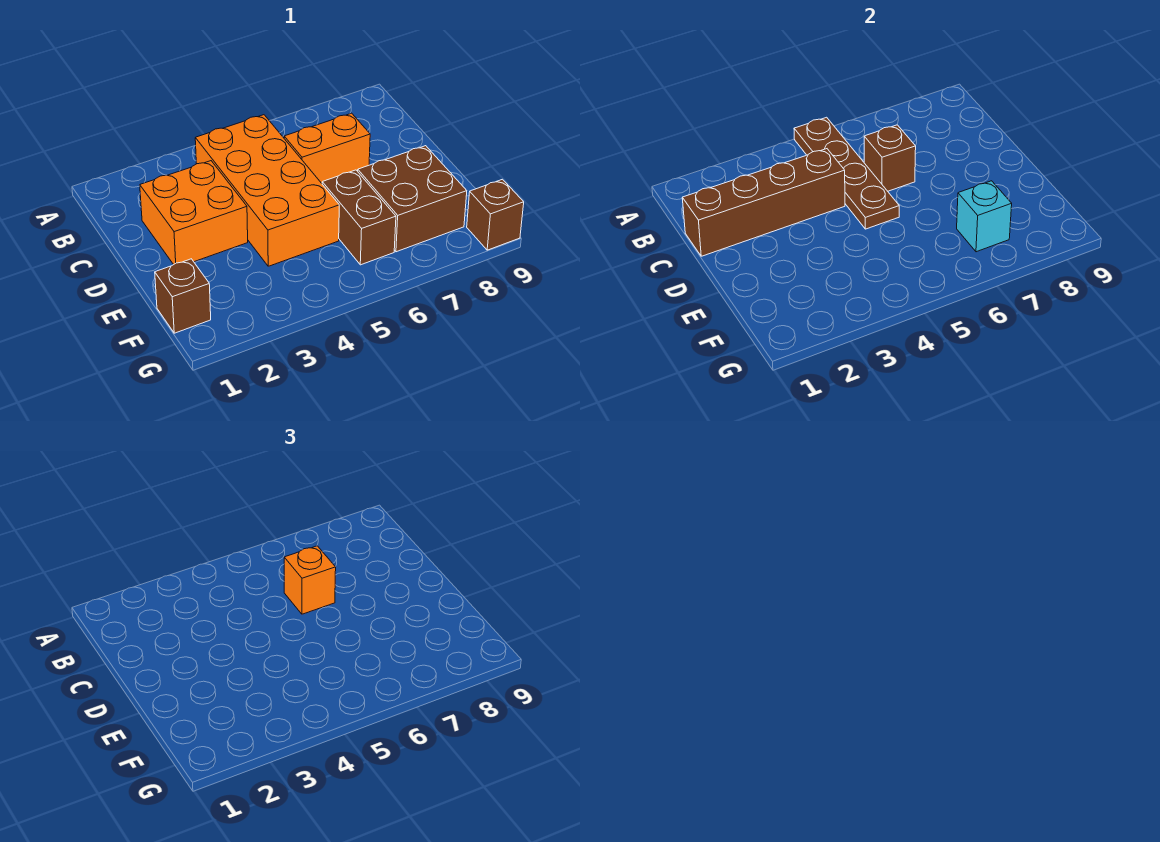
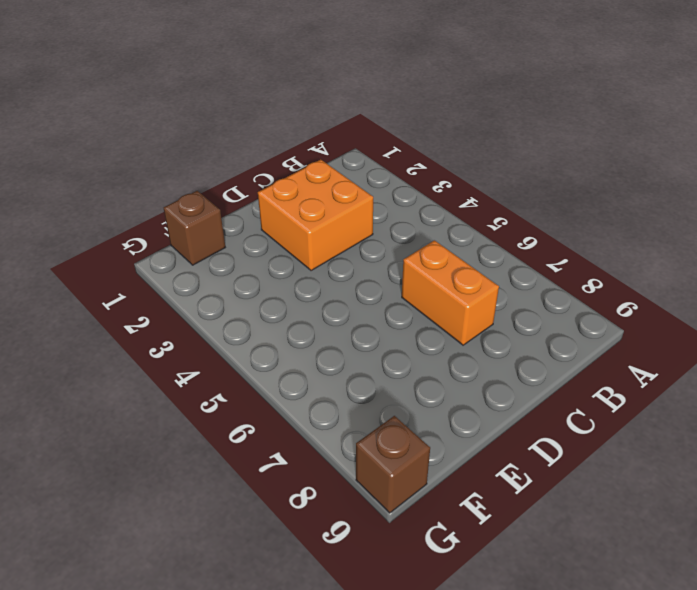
none -> orange brick B4:E5 level 1
none -> brown brick E6:F6 level 1
none -> brown brick E7:F8 level 1

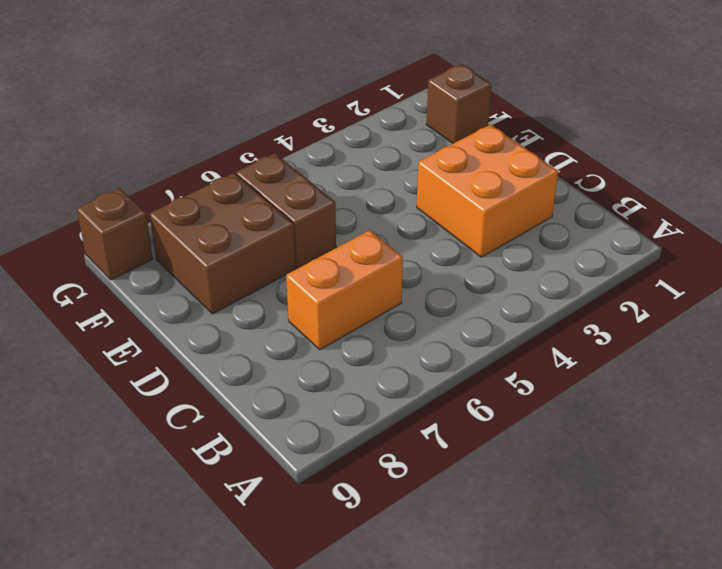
none -> orange brick B4:E5 level 1
none -> brown plate A5:D5 level 2
none -> brown brick C1:C4 level 2

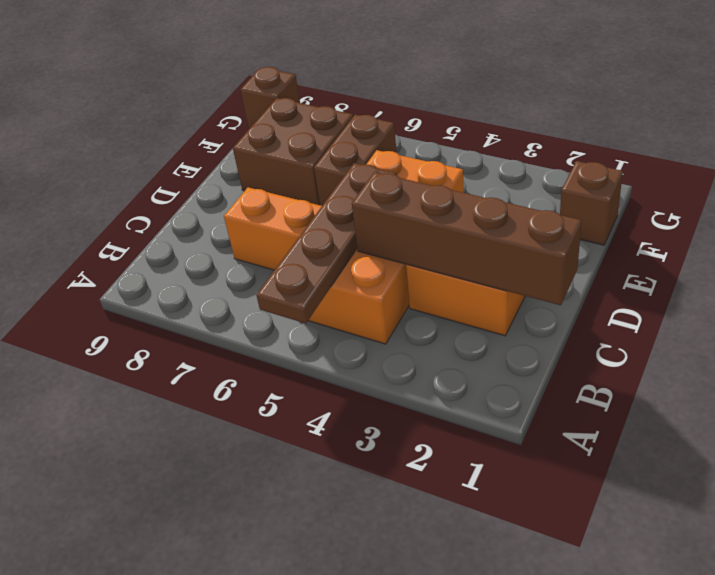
none -> brown brick C6 level 2
none -> cyan brick F7 level 2
none -> orange brick C6 level 3

